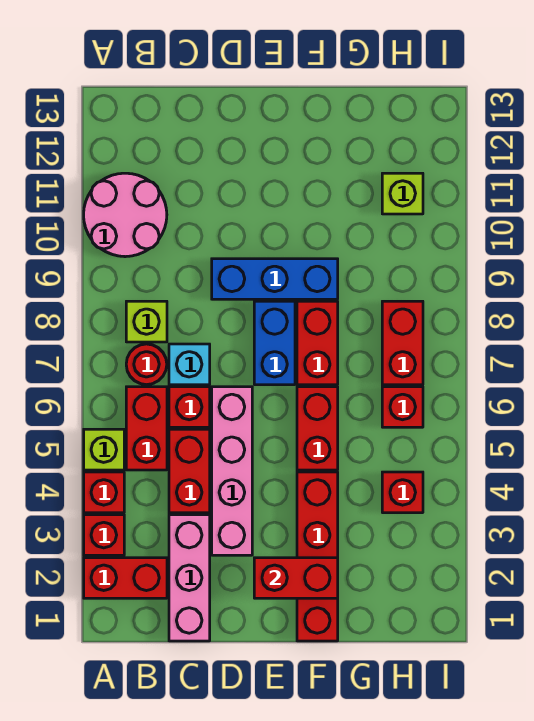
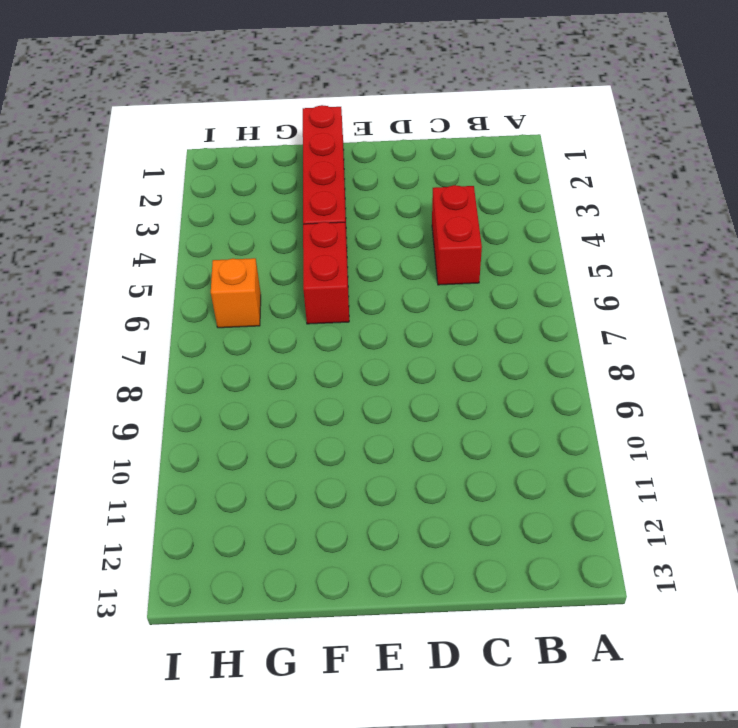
orange brick H6 level 1 -> red brick H6 level 1
none -> red brick A2:B2 level 1
none -> red brick A3 level 1
none -> red brick A4 level 1

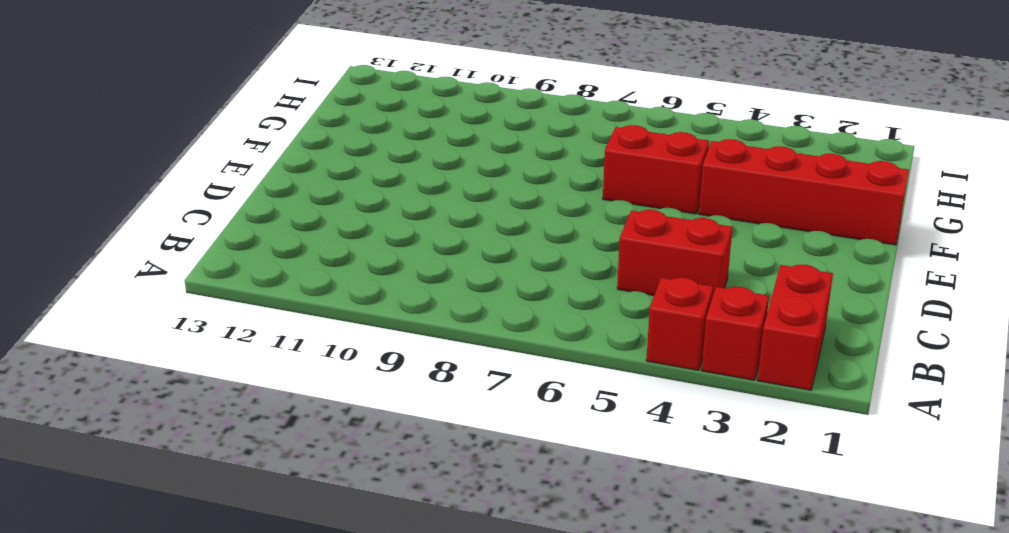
none -> lime brick A5 level 1
none -> pink round brick A10:B11 level 1
none -> red brick B5:B6 level 1

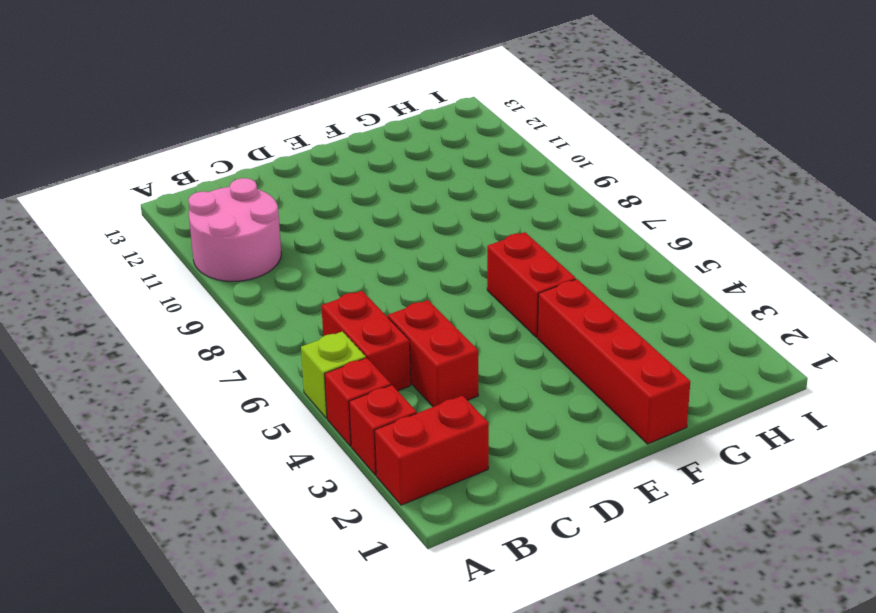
none -> red round brick B7 level 1
none -> lime brick B8 level 1
none -> pink brick C1:C3 level 1

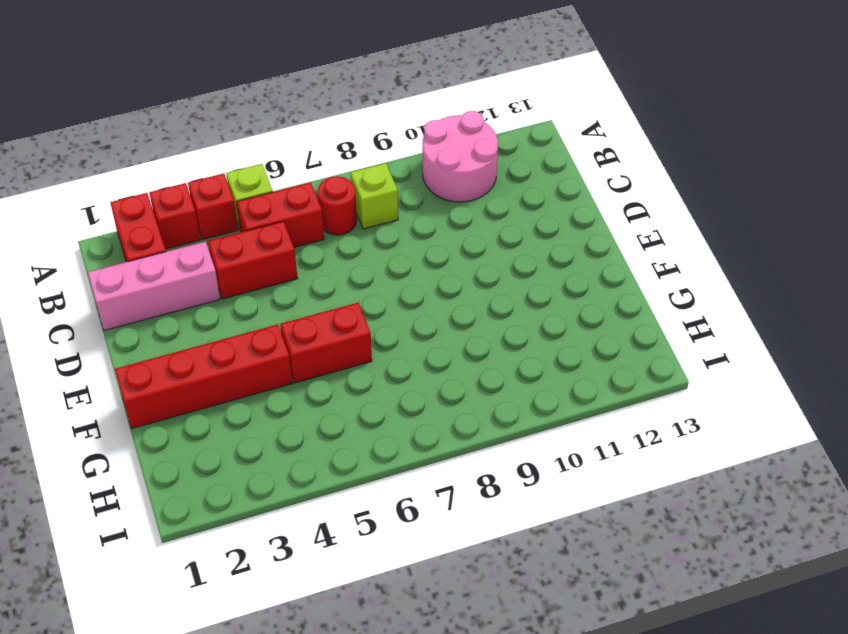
none -> red brick C6 level 1
none -> cyan brick C7 level 1
none -> pink brick D3:D6 level 1

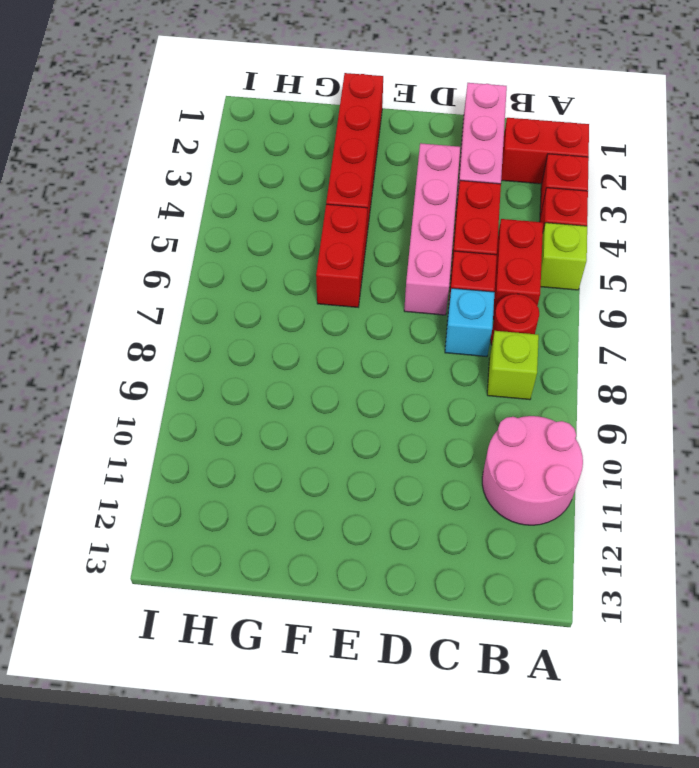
none -> blue brick D9:F9 level 1
none -> blue brick E7:E8 level 1
none -> red brick F7:F8 level 1

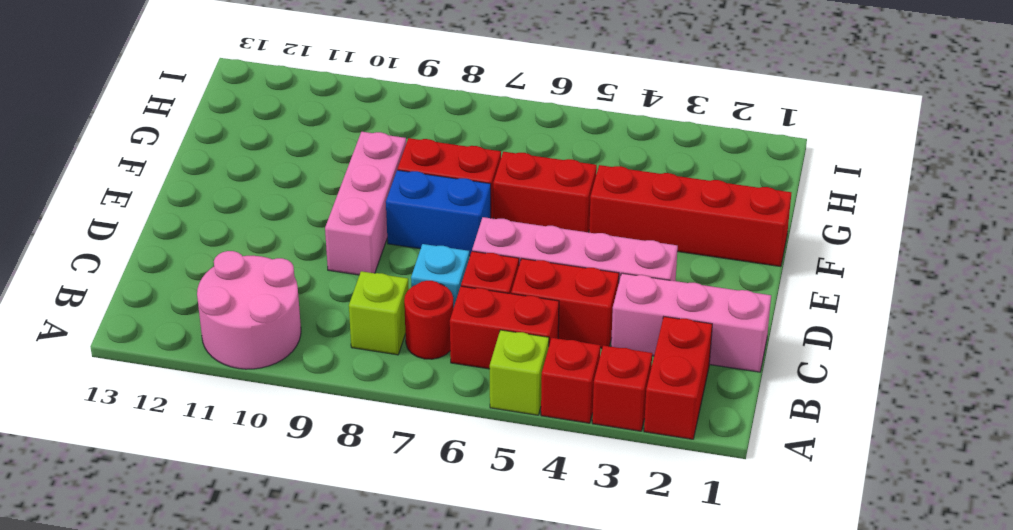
pink brick D9:F9 level 1 -> blue brick D9:F9 level 1
none -> red brick H4 level 1
none -> red brick H6 level 1
none -> red brick H7:H8 level 1

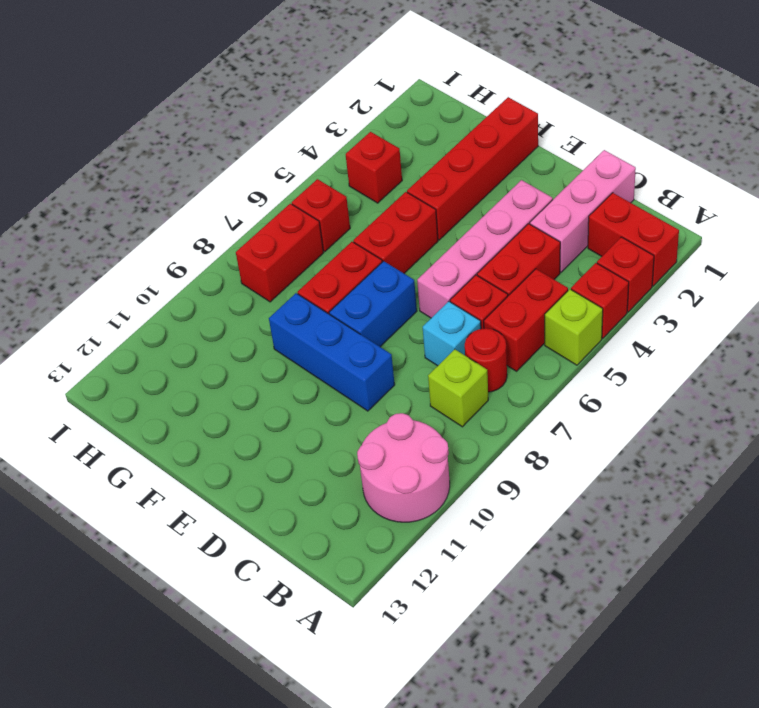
none -> lime brick H11 level 1
none -> red brick E2:F2 level 2

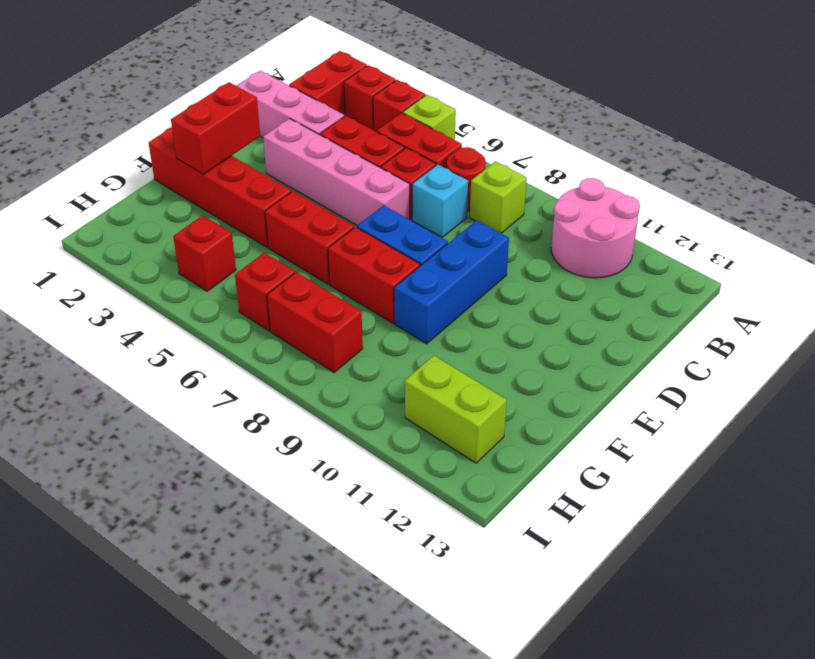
lime brick H11:H12 level 1 -> lime brick H11 level 1

